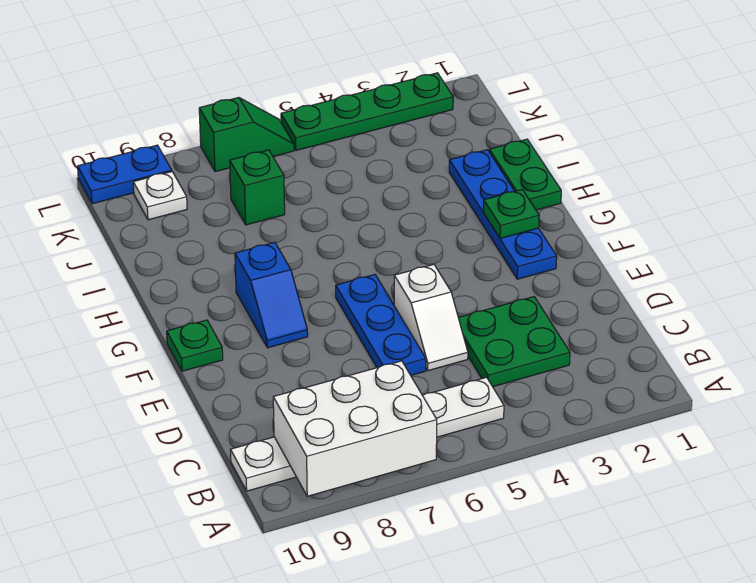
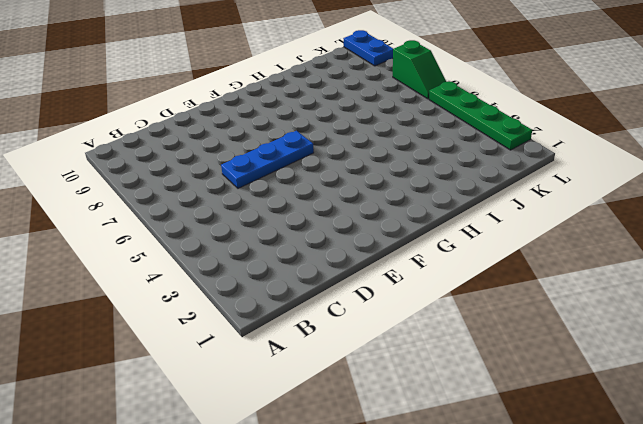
none -> white plate B5:B10 level 1
none -> green plate C3:D4 level 1
none -> white slope D5:E5 level 1 top E

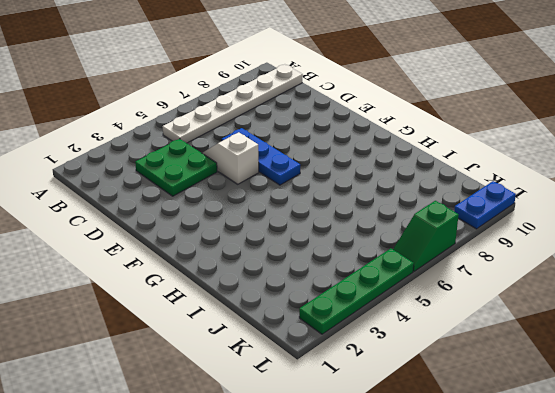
none -> blue plate F2:I2 level 1
none -> blue slope F8:G8 level 1 top G
none -> green plate F10 level 1

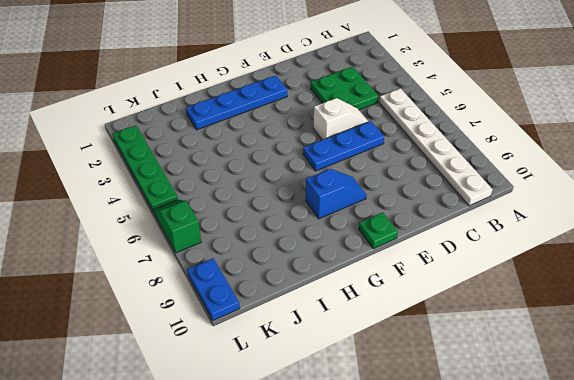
none -> green plate H1:I1 level 1
none -> green brick J7 level 1
none -> white plate K9 level 1

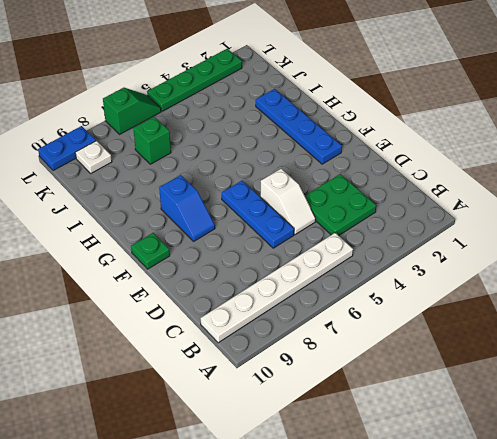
none -> green plate H1:I1 level 1
none -> white brick A7:B9 level 2
none -> green plate G2 level 2

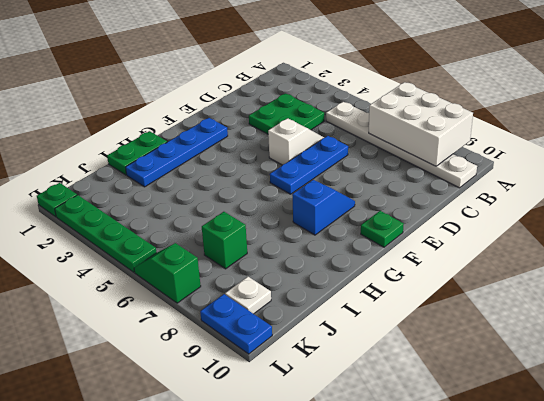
green plate L1 level 1 -> green plate G2 level 2

